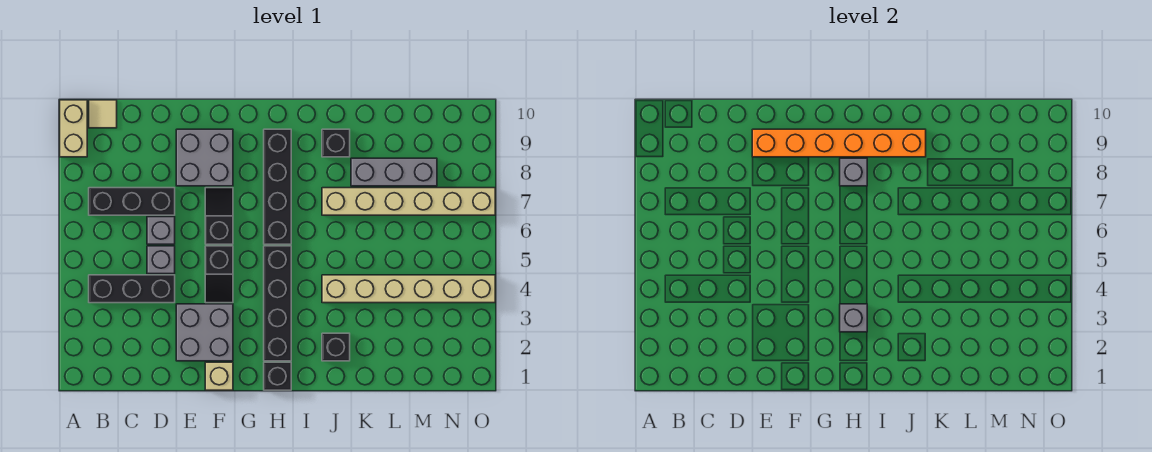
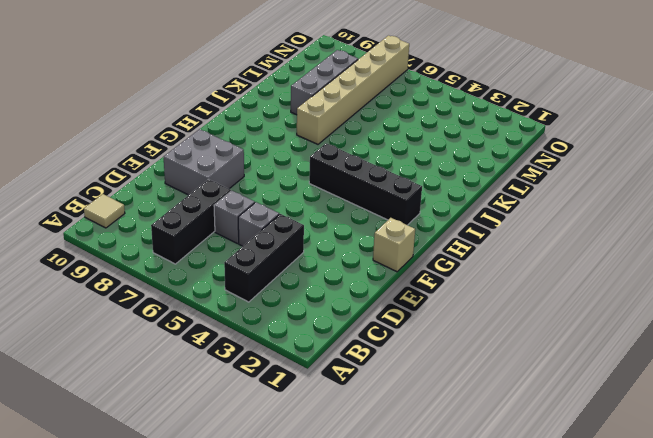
none -> tan brick A9:A10 level 1
none -> grey brick E2:F3 level 1
none -> black slope F4:F5 level 1 top 5

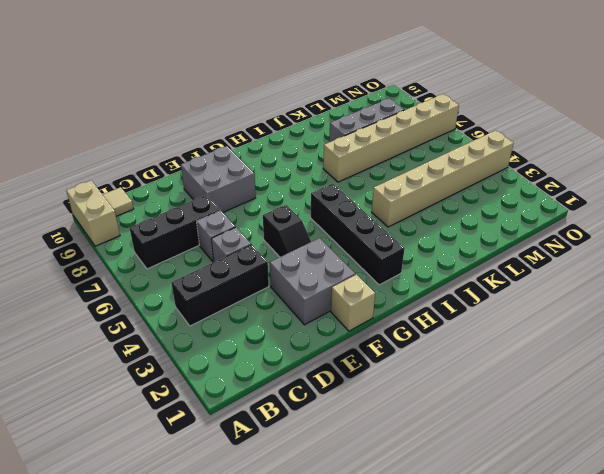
none -> black slope F6:F7 level 1 top 6
none -> black brick H1 level 1
none -> black brick H6:H9 level 1

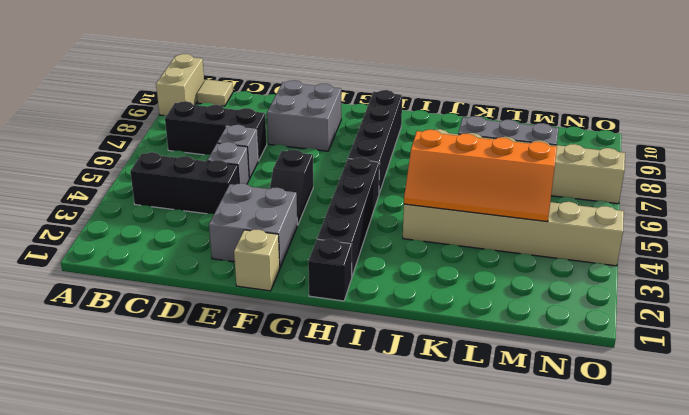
orange slope J4:M5 level 2 top 5 -> none
none -> black slope F6:F7 level 1 top 6
none -> black brick J2 level 1
none -> black brick J9 level 1

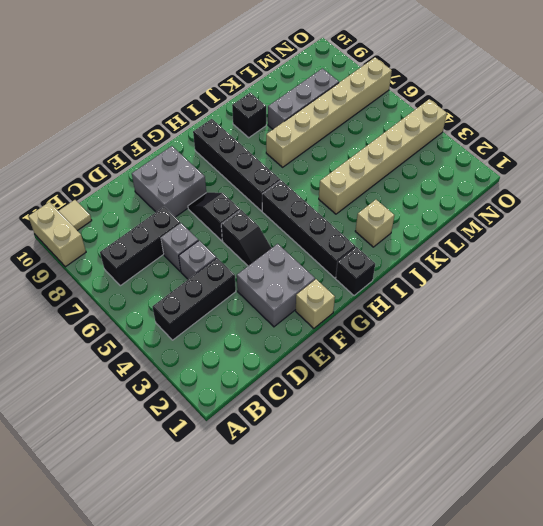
tan brick J2 level 1 -> black brick J2 level 1
none -> orange brick E9:J9 level 2
none -> grey brick H3 level 2
none -> grey brick H8 level 2

